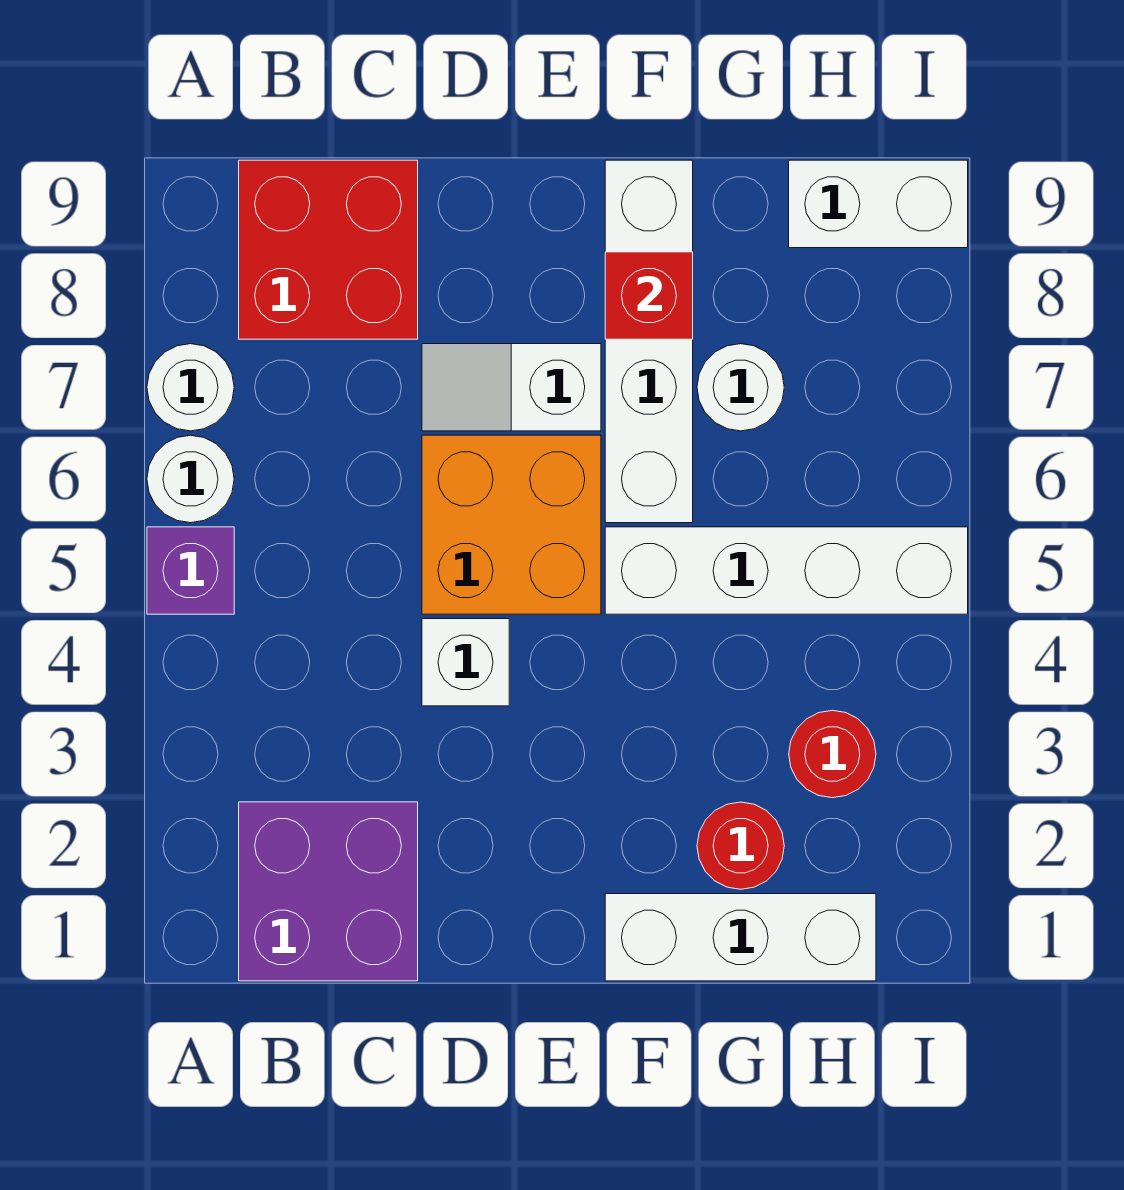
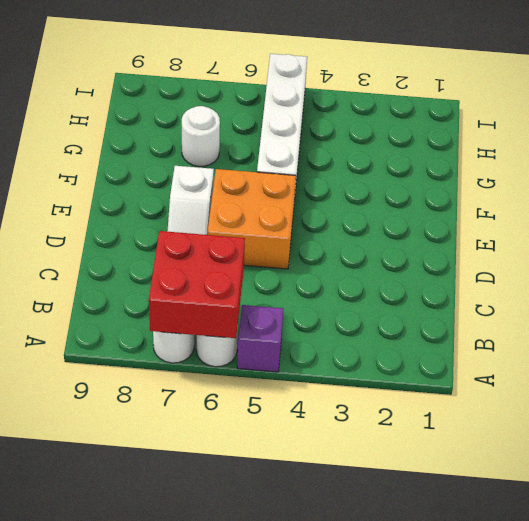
red brick A6:B7 level 2 -> red brick B8:C9 level 1
none -> purple brick B1:C2 level 1
none -> white brick D4 level 1
none -> white brick F1:H1 level 1

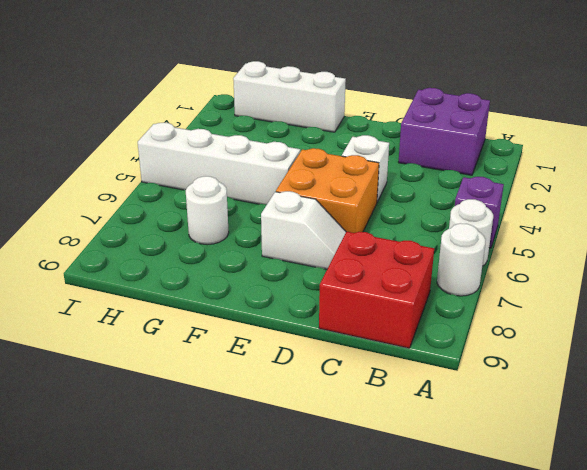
none -> white brick F6:F9 level 1
none -> red round brick G2 level 1
none -> red round brick H3 level 1

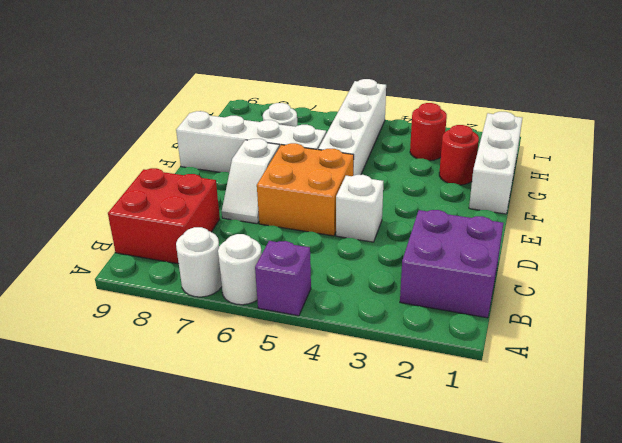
none -> white brick H9:I9 level 1
none -> red brick F8 level 2

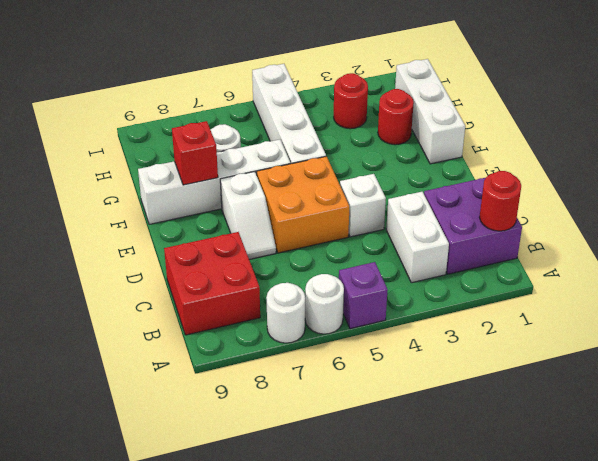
red round brick B1 level 2 -> none
white brick B3:C3 level 1 -> white brick H9:I9 level 1

